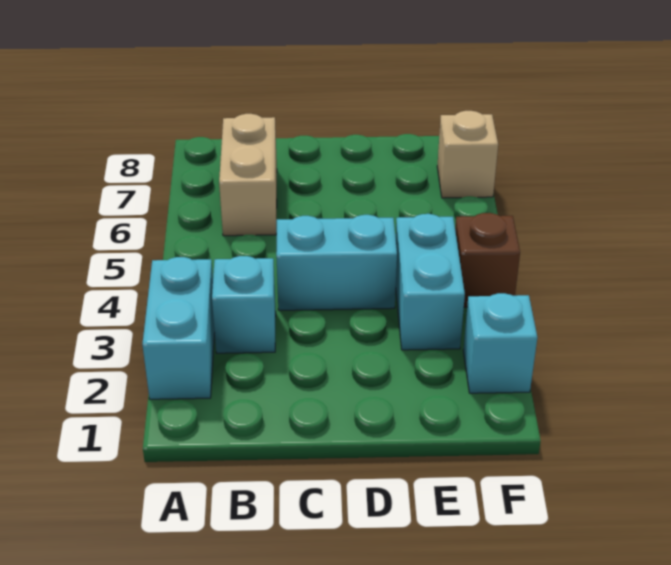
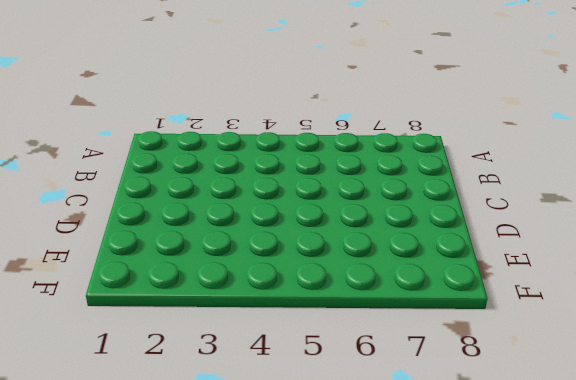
none -> cyan brick A2:A3 level 1
none -> cyan brick B3 level 1

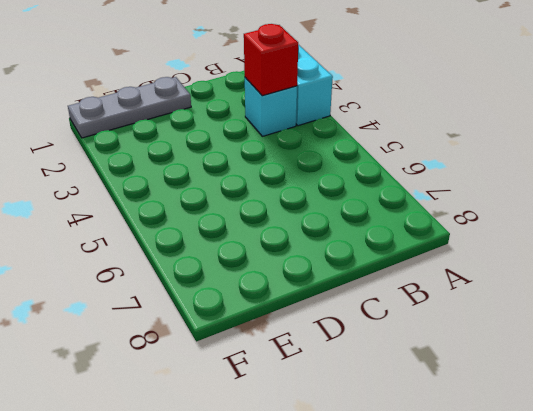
red brick B3 level 2 -> none
grey plate D1:F1 level 1 -> none
none -> tan brick B6:B7 level 1
none -> cyan brick C4:D4 level 1

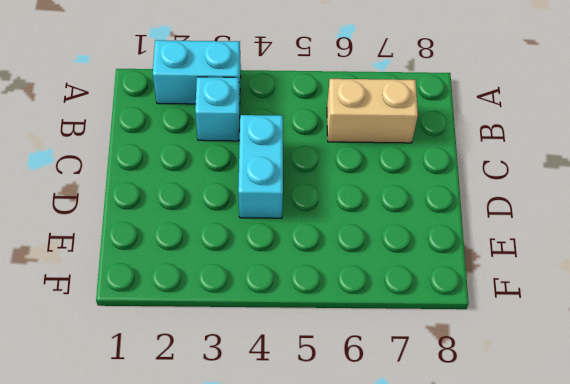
none -> cyan brick E3:E4 level 1
none -> cyan brick F2 level 1

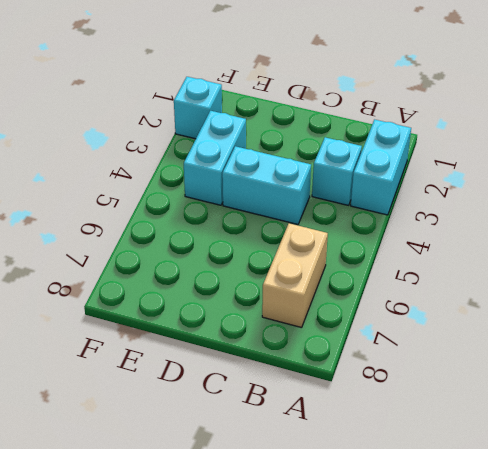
none -> brown brick F4 level 1
none -> tan brick F7 level 1

